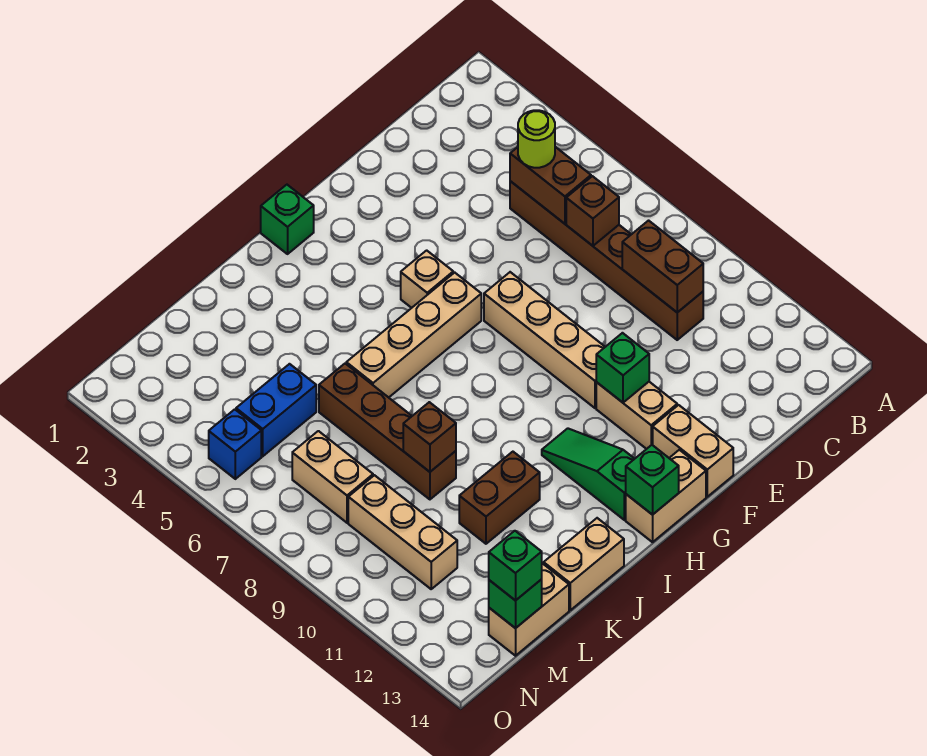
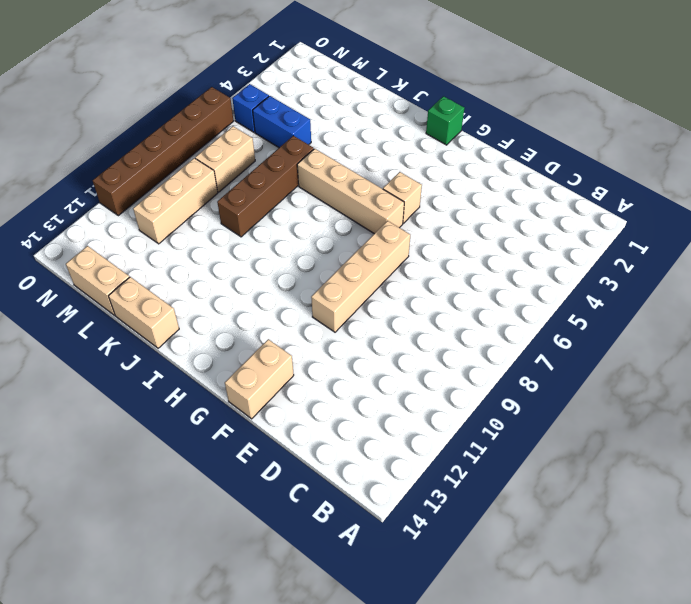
brown brick O6:O11 level 1 -> brown brick C5:C10 level 1
none -> tan brick F11:F12 level 1
none -> tan brick G14:H14 level 1
none -> green slope H11:H13 level 1 top 13

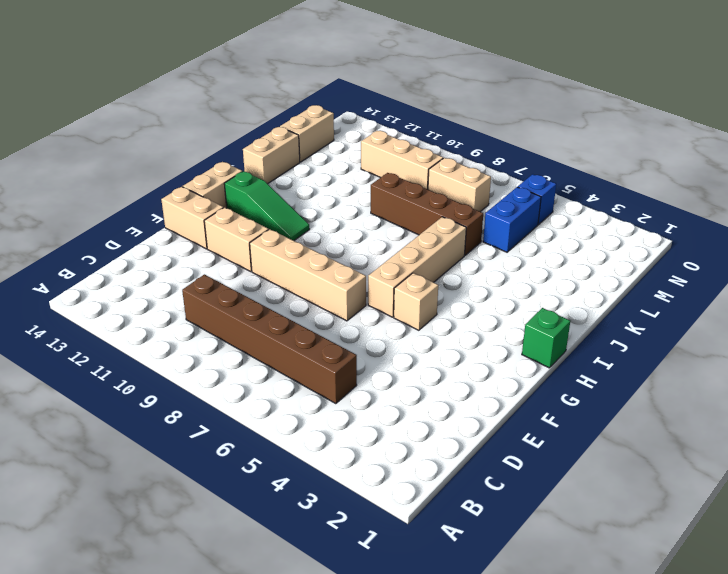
none -> brown brick J11:K11 level 1
none -> brown brick C5:C6 level 2
none -> brown brick C7 level 2

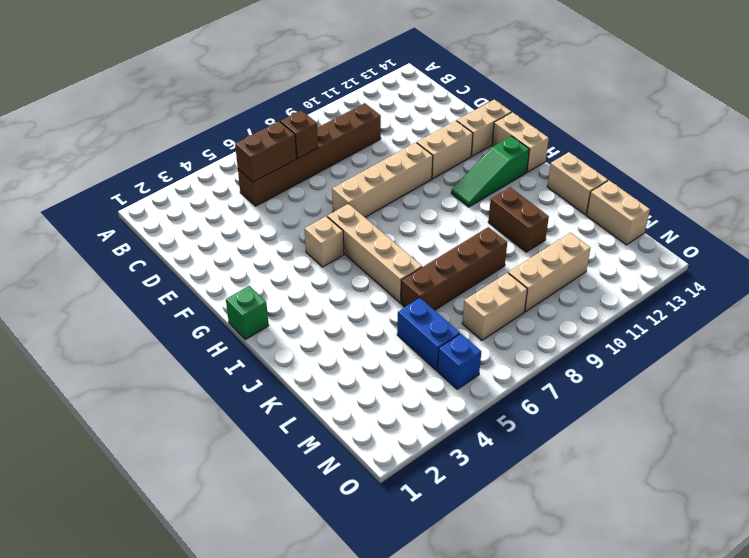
none -> brown brick C9:C10 level 2
none -> green brick F11 level 2
none -> green brick H14 level 2

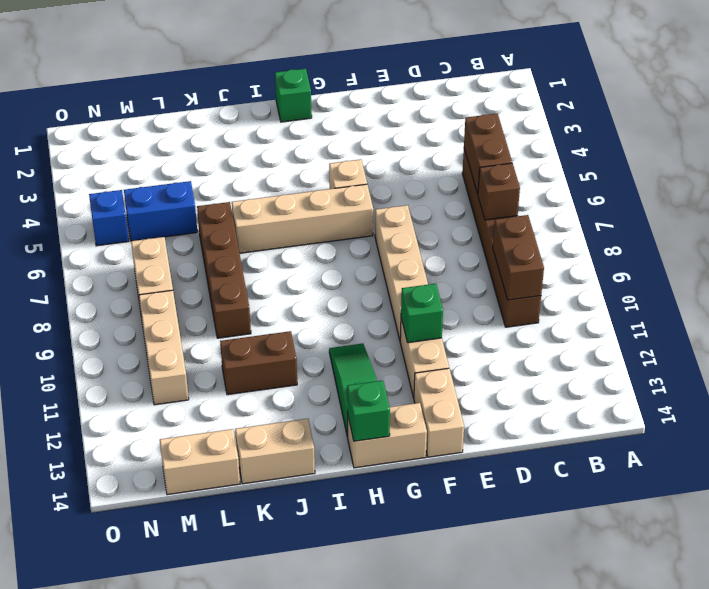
none -> brown brick K9 level 2
none -> green brick M14 level 2
none -> lime round brick C5 level 3

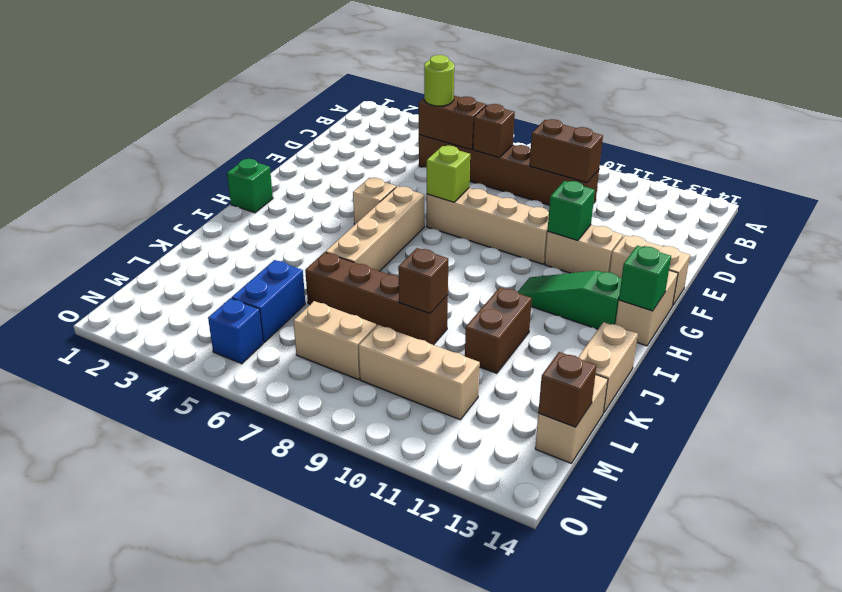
lime brick F7 level 2 -> none
brown brick M14 level 2 -> green brick M14 level 2
none -> green brick M14 level 3

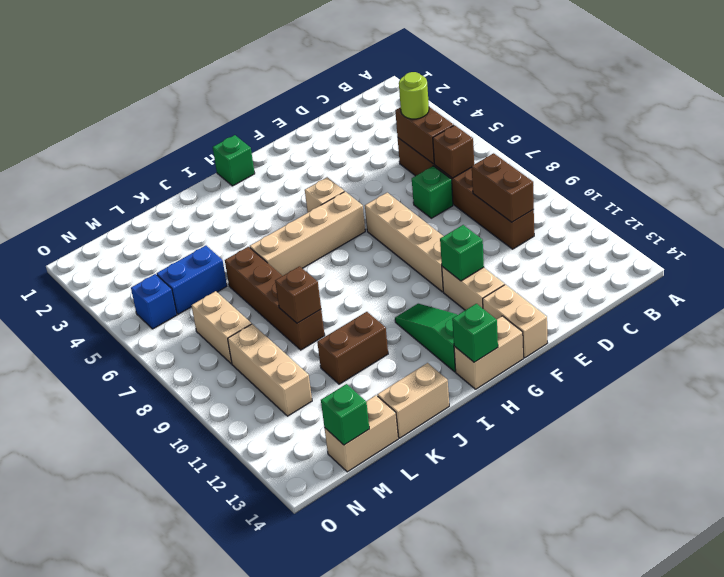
green brick D7 level 1 -> green brick M14 level 3

